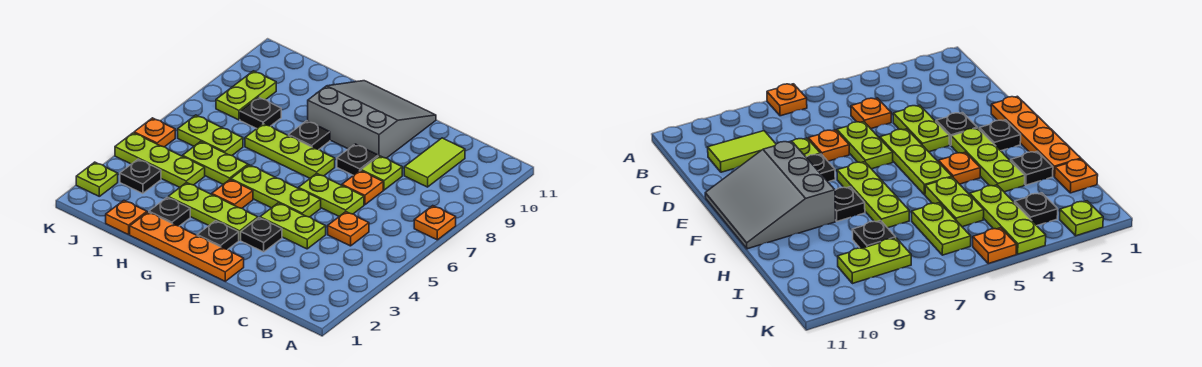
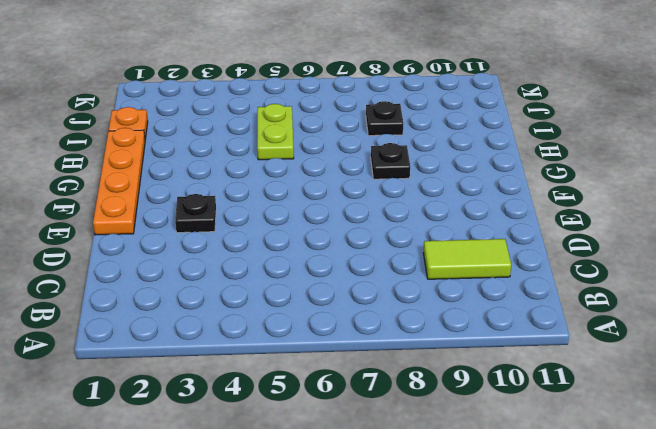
none -> orange plate A7 level 1
none -> orange plate C5 level 1
none -> lime plate D4:E4 level 1

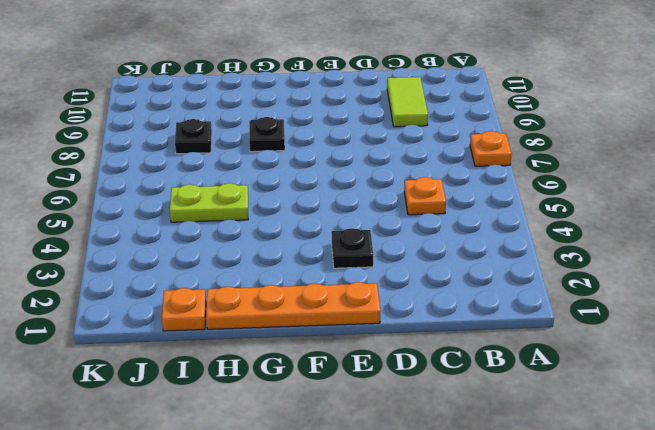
none -> lime plate D4:E4 level 1
none -> lime plate D6:E6 level 1
none -> orange plate D7 level 1

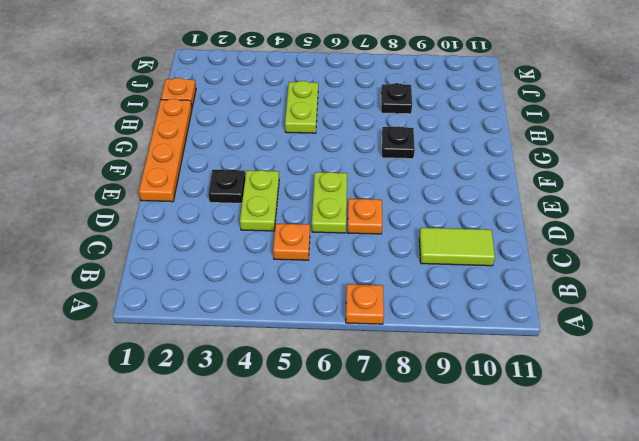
none -> lime plate D8 level 1
none -> lime plate E5:G5 level 1
none -> black plate E8 level 1

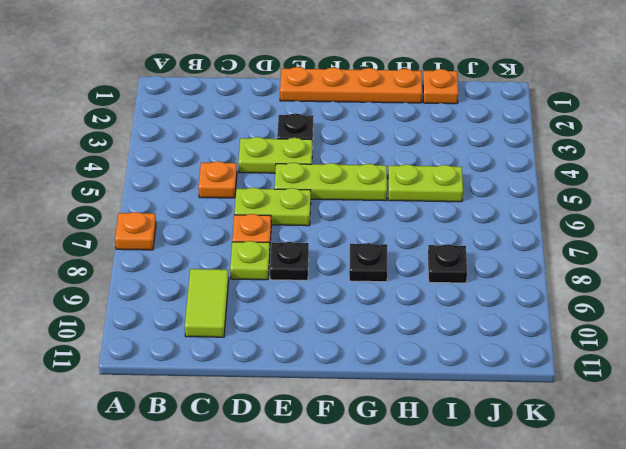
none -> grey slope E9:G11 level 1 top 9
none -> black plate F2 level 1
none -> lime plate F3:H3 level 1

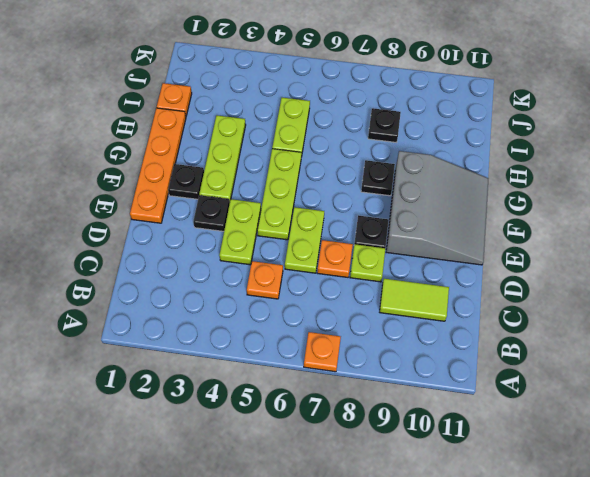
none -> lime plate F7:H7 level 1
none -> orange plate G4 level 1
none -> black plate H2 level 1

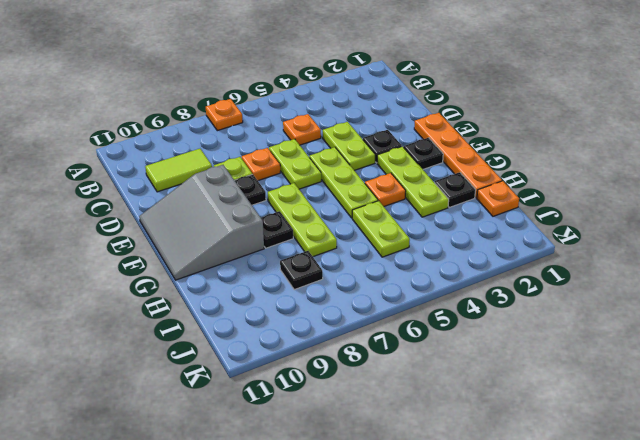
none -> lime plate I4:K4 level 1
none -> lime plate I6:J6 level 1
none -> black plate J3 level 1

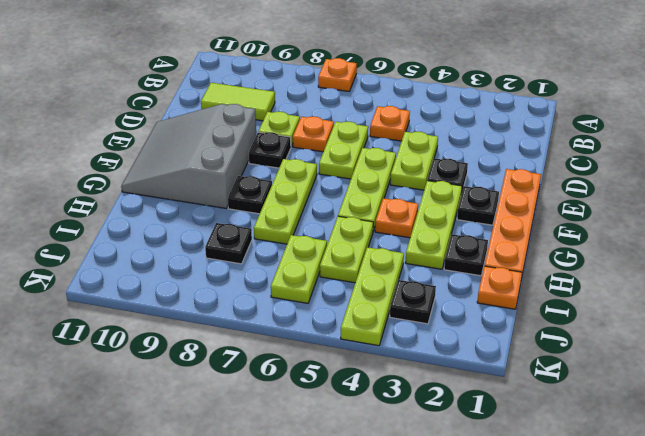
none -> lime plate J8:J9 level 1
none -> lime plate K2 level 1
none -> orange plate K5 level 1

